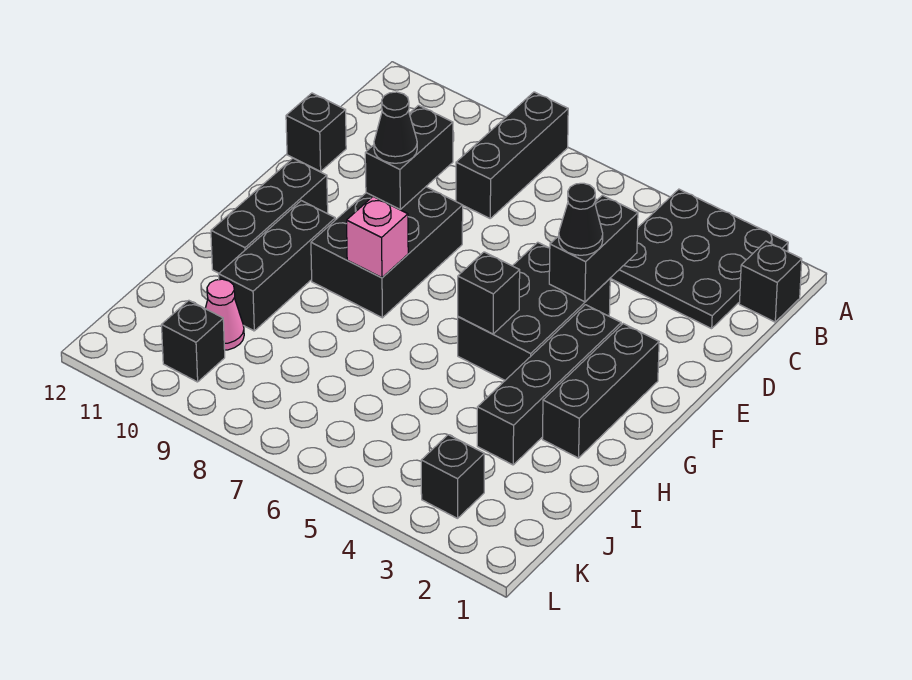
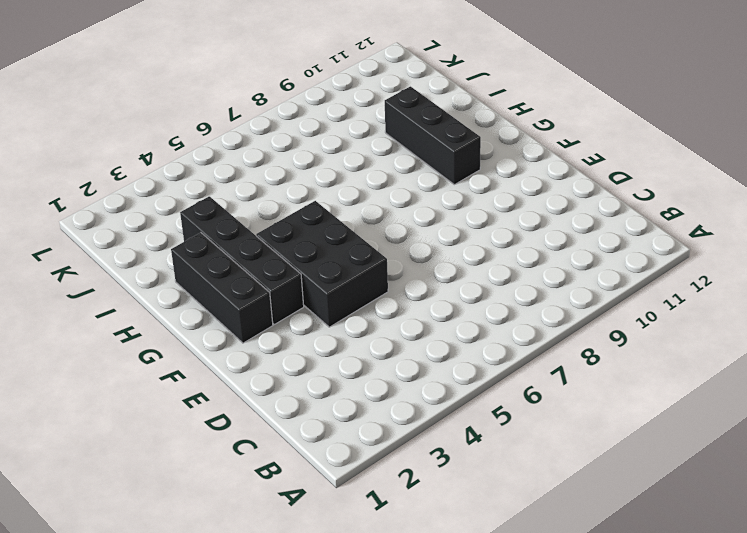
none -> black plate A2:C4 level 1
none -> black brick A8:C8 level 1
none -> black brick B1 level 1

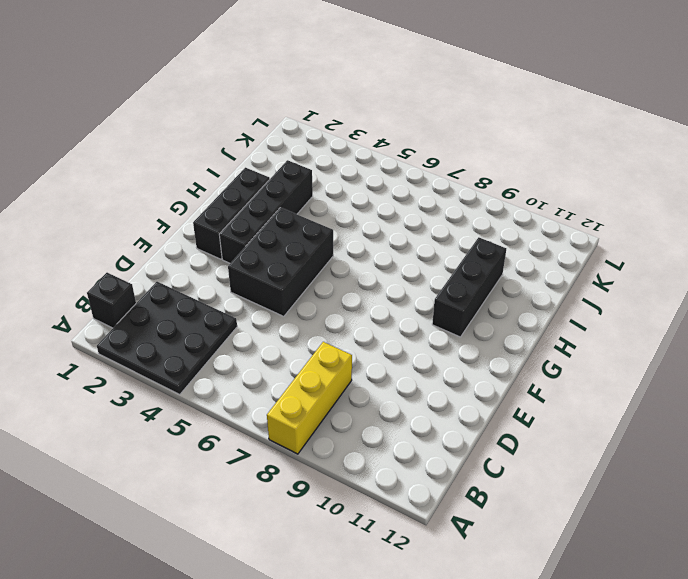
yellow brick A8:C8 level 1 -> black brick A8:C8 level 1
none -> black brick D12 level 1
none -> black brick E8:G9 level 1
none -> black brick F11:H11 level 1

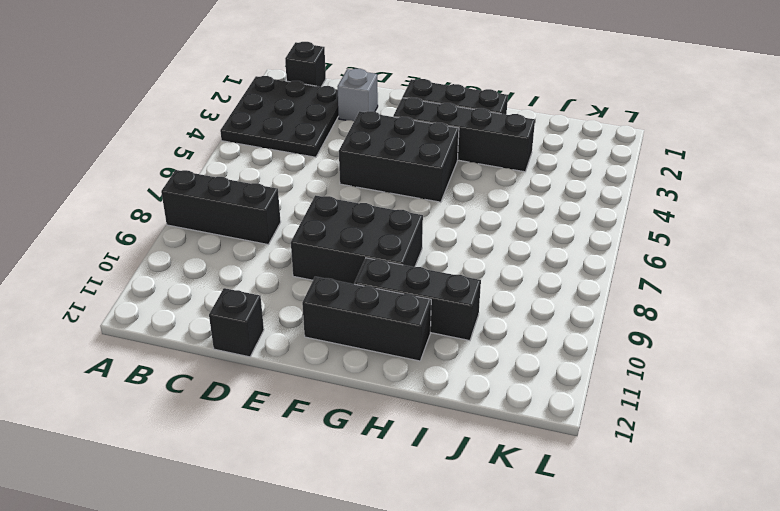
grey brick D2 level 1 -> none
none -> pink cone J10 level 1
none -> black brick K3 level 1
none -> black brick K10 level 1

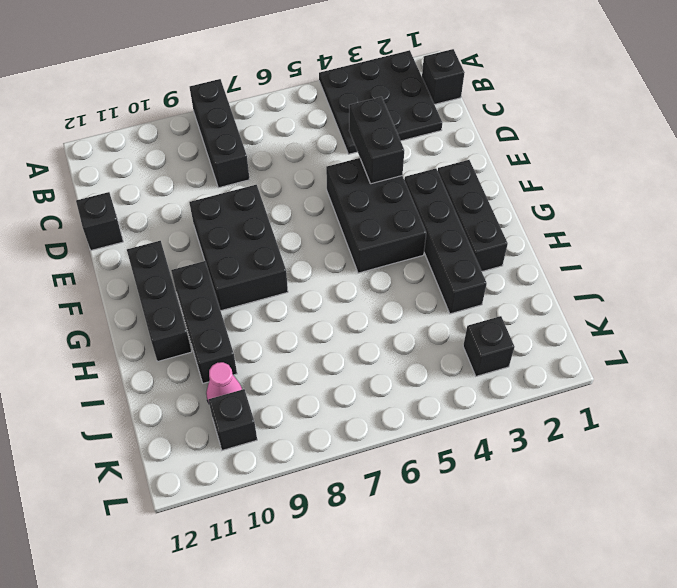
none -> black brick D9:E9 level 2
none -> black brick G5 level 2
none -> pink brick G8 level 2

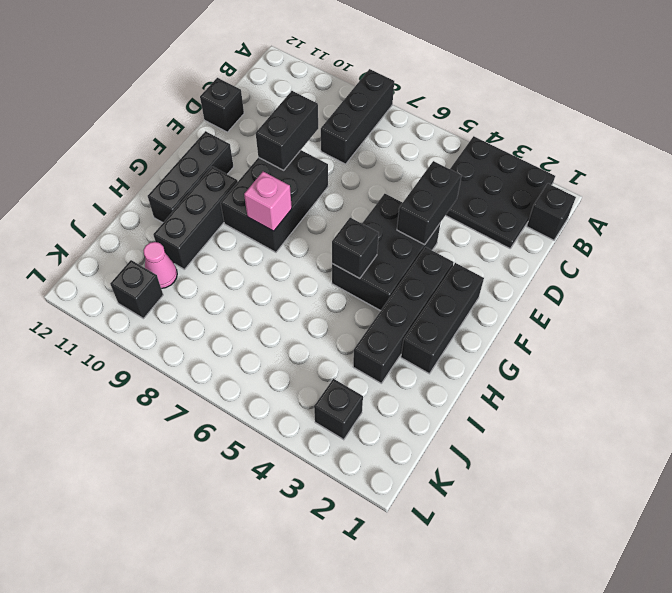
none -> black cone E4 level 3
none -> black cone E9 level 3

